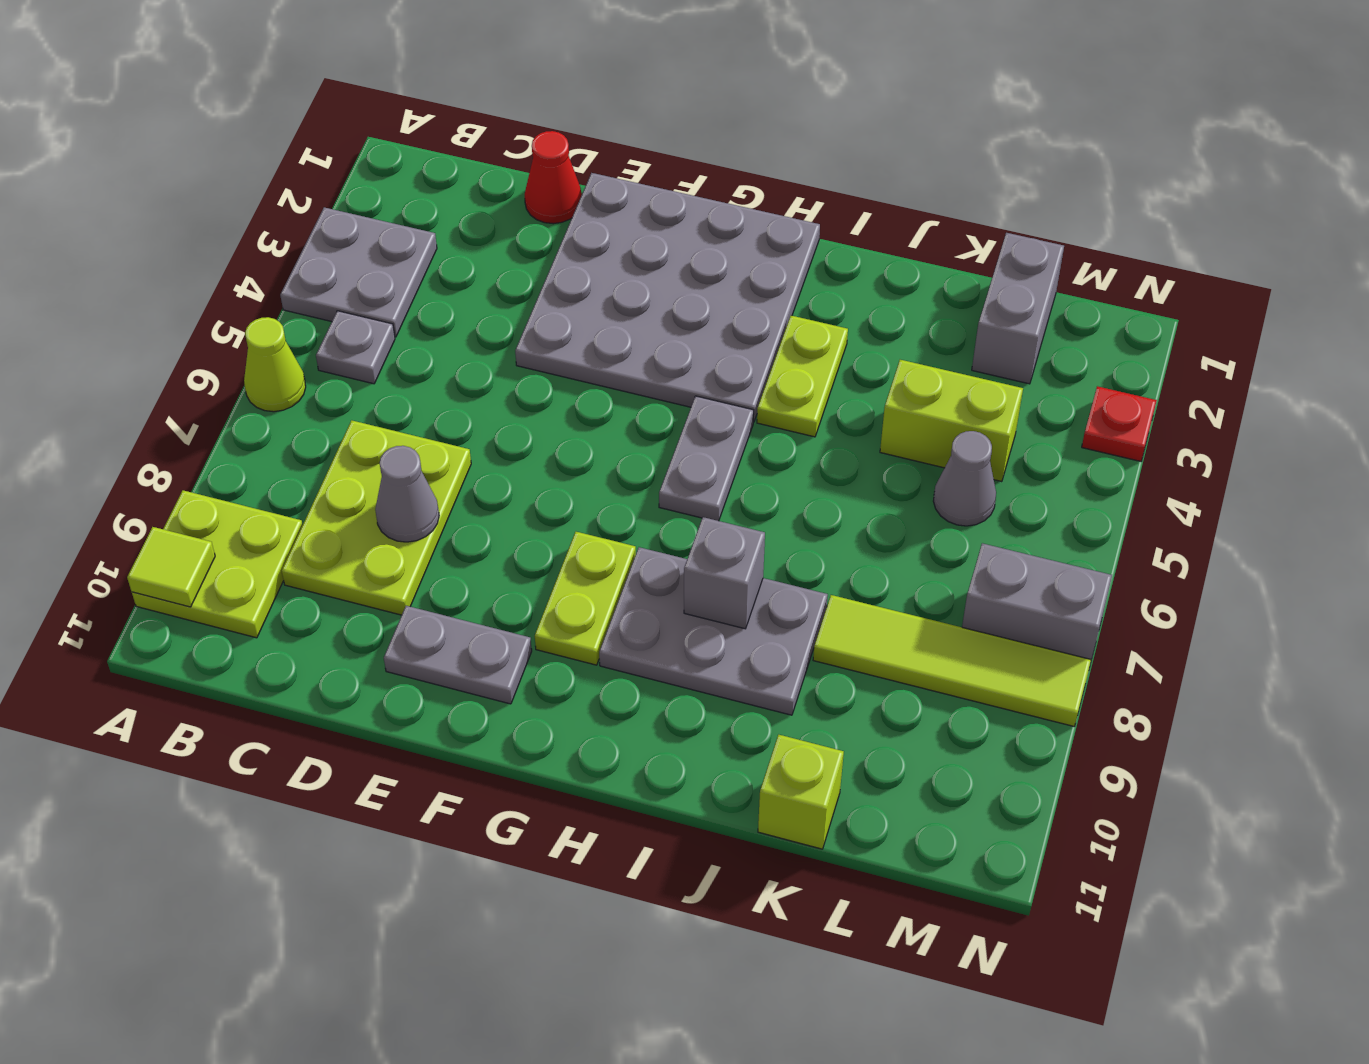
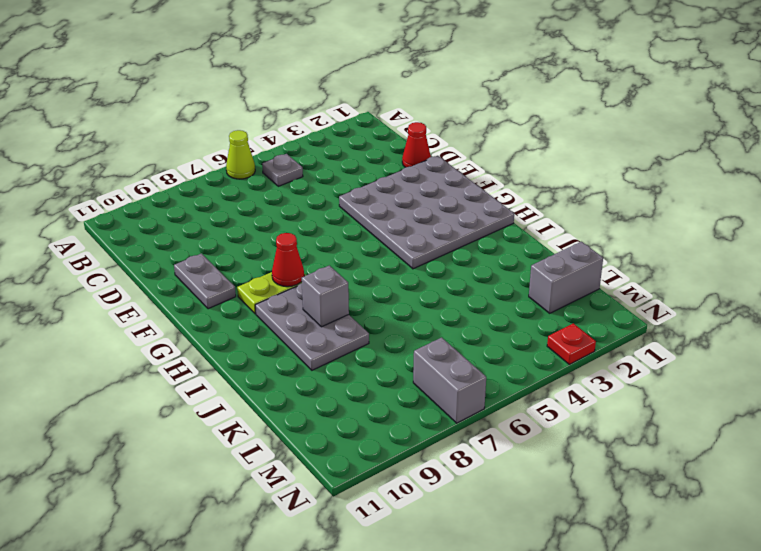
red cone G8 level 2 -> none
none -> grey plate A3:B4 level 1
none -> lime plate A9:B10 level 1
none -> lime plate C7:D9 level 1

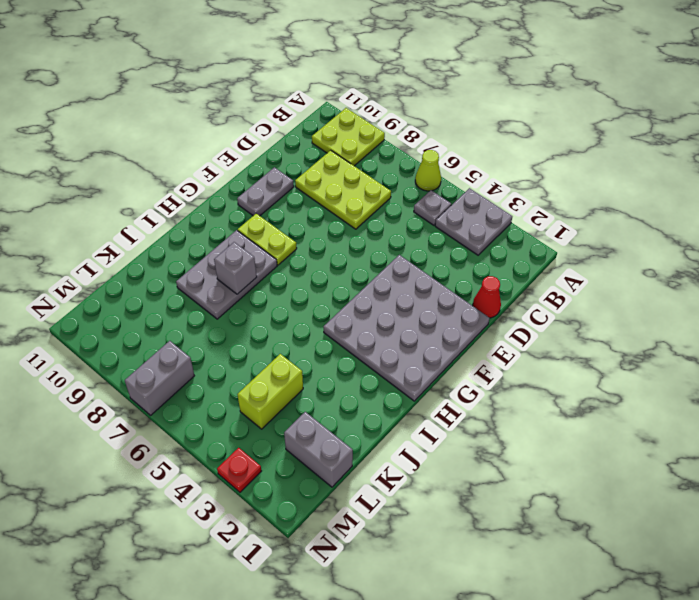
none -> grey plate H5:H6 level 1
none -> lime plate I3:I4 level 1
none -> lime tile K8:N8 level 1

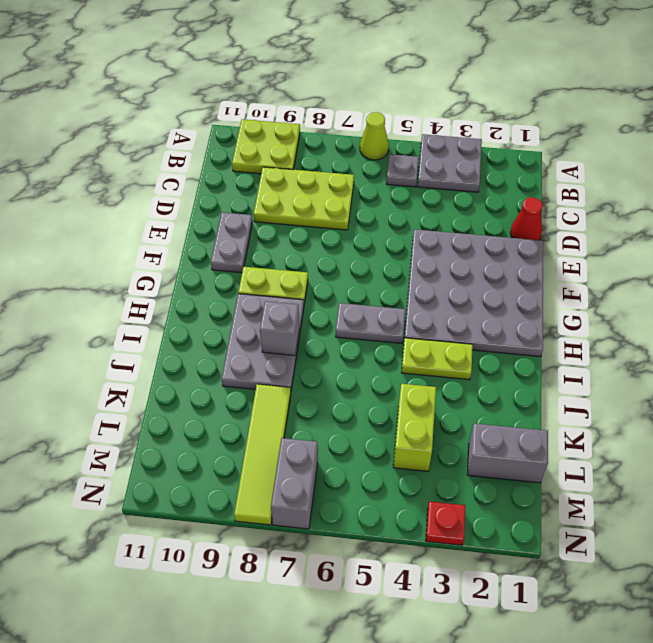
none -> lime brick K11 level 1
none -> grey cone L5 level 1
none -> lime tile A10 level 2

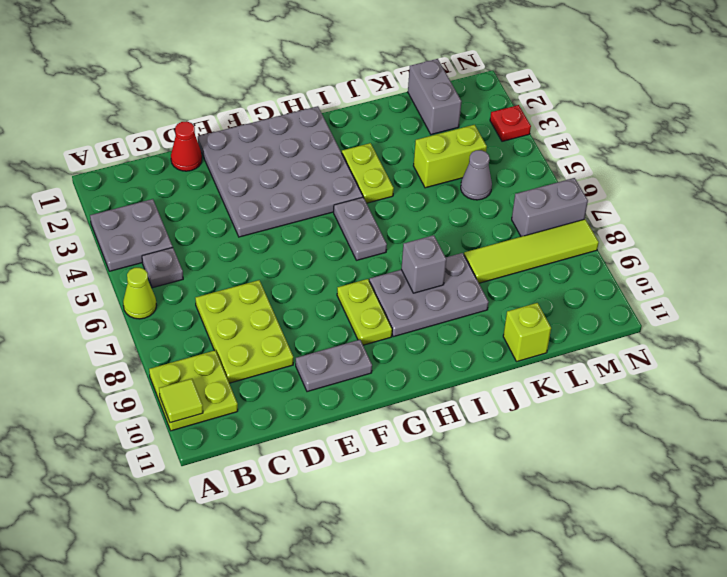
none -> grey cone D8 level 2

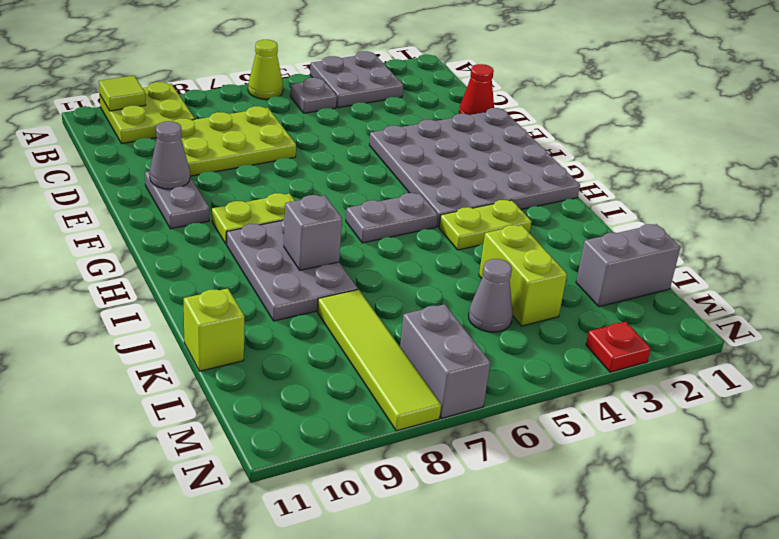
grey cone E10 level 2 -> grey cone D8 level 2

